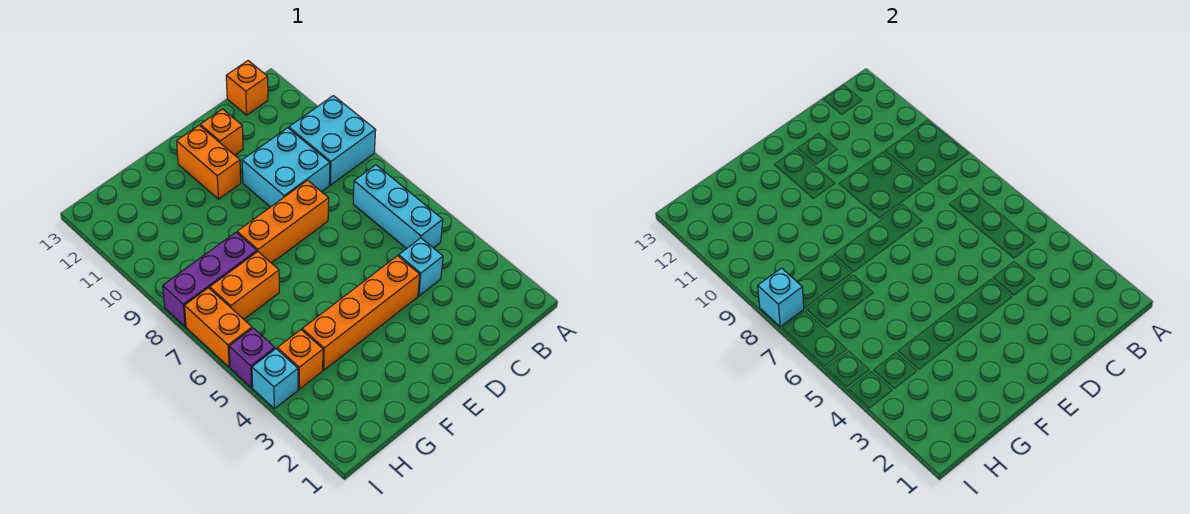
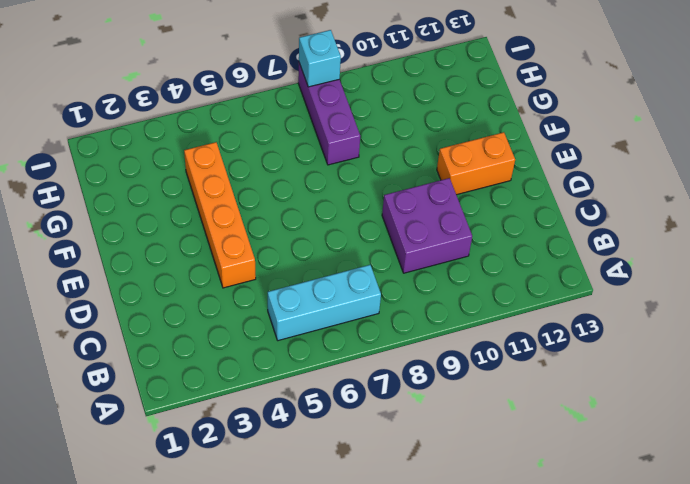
purple brick C9:D10 level 1 -> cyan brick C9:D10 level 1
none -> cyan brick A9:B10 level 1
none -> orange brick B13 level 1
none -> cyan brick C4 level 1

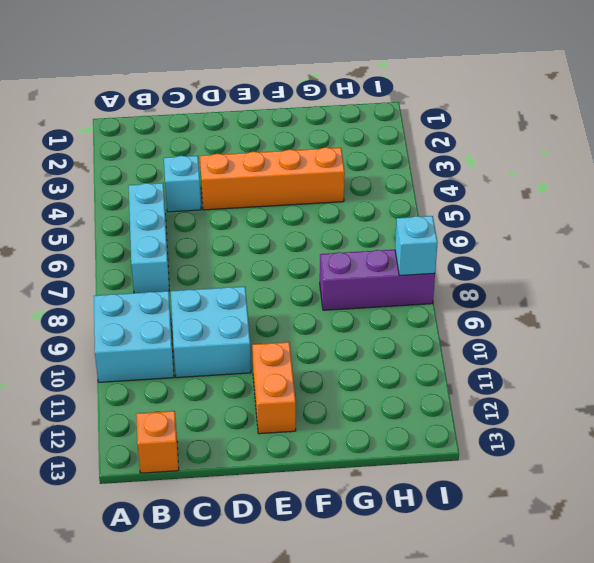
none -> orange brick D8:F8 level 1
none -> orange brick D12 level 1
none -> orange brick G7:H7 level 1

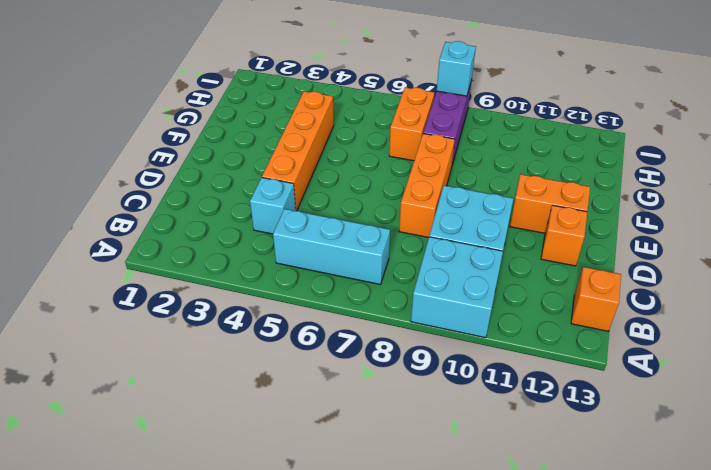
none -> orange brick H4 level 1
none -> cyan brick I4 level 1
none -> purple brick I5 level 1

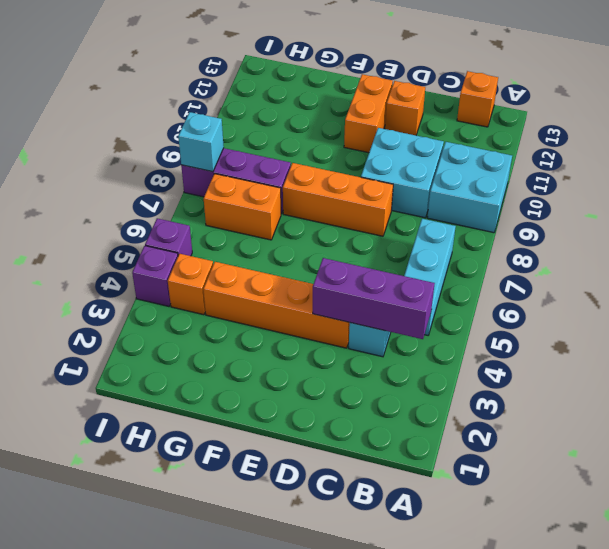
purple brick B4:D4 level 2 -> none
purple brick I4 level 1 -> cyan brick I4 level 1
none -> orange brick I6:I7 level 1

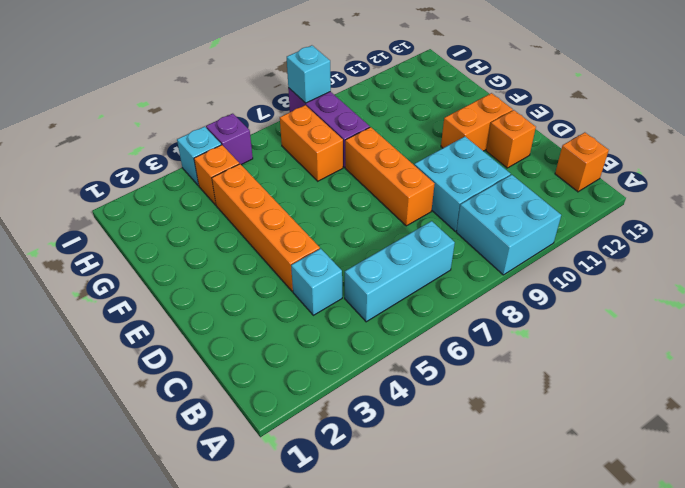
none -> orange brick I6:I7 level 1

